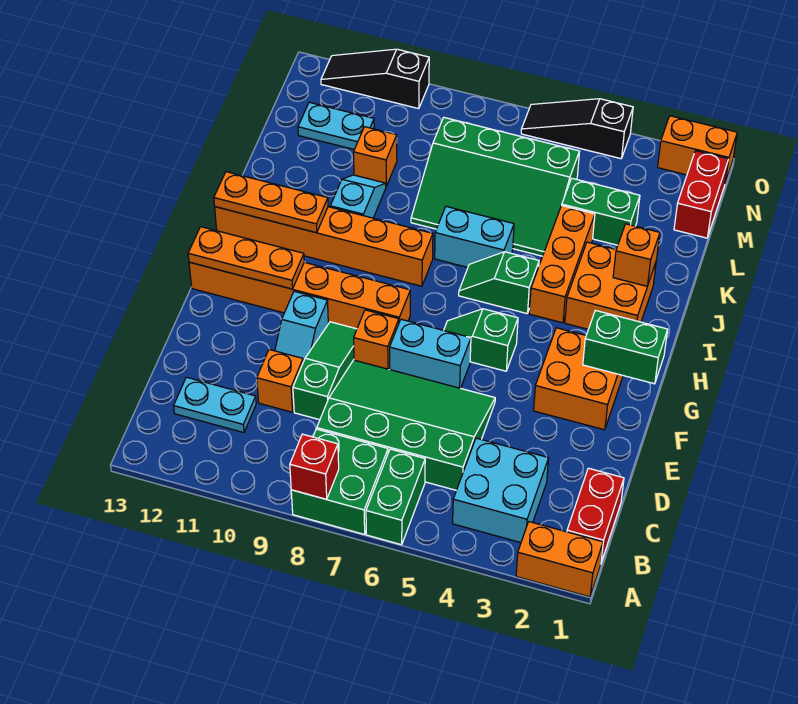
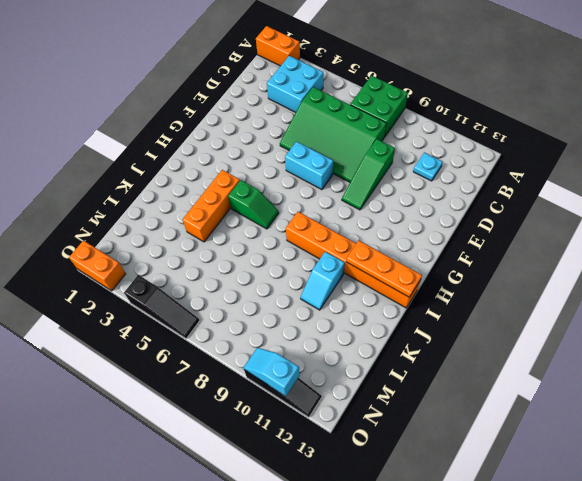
cyan plate C11 level 1 -> cyan plate C11:C12 level 1
cyan slope O10:O11 level 2 top 11 -> cyan slope E10:F10 level 1 top F
none -> green brick A6:B6 level 1
none -> red brick B1:C1 level 1
none -> orange brick D10 level 1
none -> orange brick F2:G3 level 1

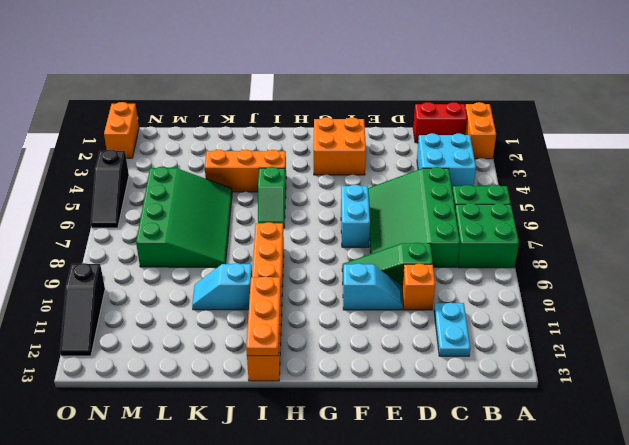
none -> orange brick F8 level 1
none -> green slope G5:G6 level 1 top 5
none -> orange brick G8:G13 level 1
none -> orange brick I2:J3 level 1

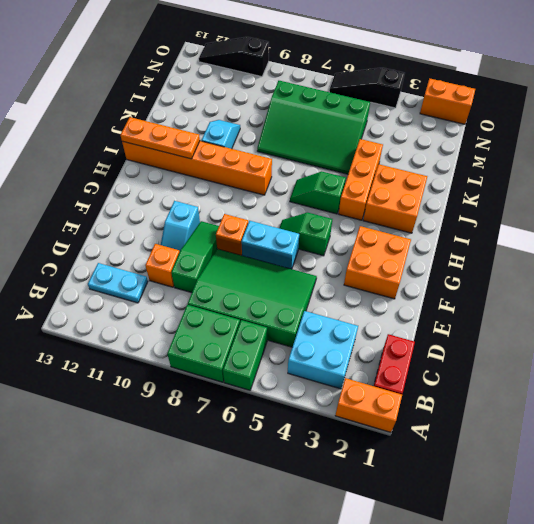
none -> orange brick G8:G13 level 1
none -> cyan brick J6:J7 level 1
none -> green brick L3:L4 level 1
none -> orange brick L10 level 1

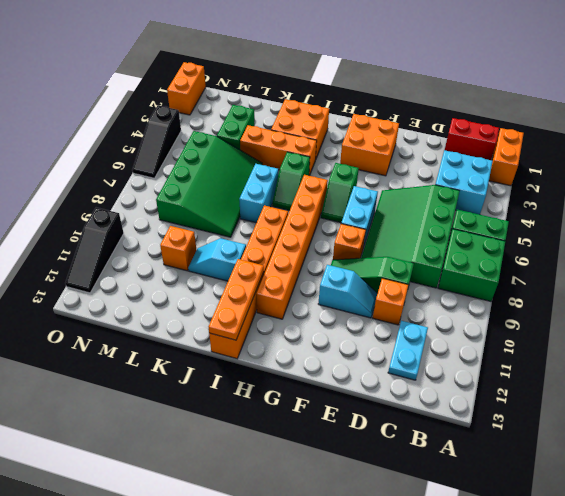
orange brick H6:H11 level 1 -> orange brick G8:G13 level 1
none -> red brick M1:N1 level 1
none -> cyan plate M11:M12 level 1
none -> red brick A8 level 2
none -> green brick G1:G2 level 2

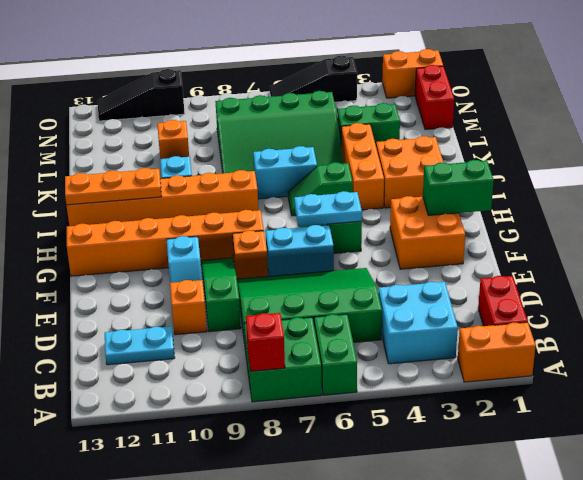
cyan plate G5:G6 level 2 -> cyan plate M11:M12 level 1
none -> orange plate G11:G13 level 2
none -> orange brick J2 level 2

